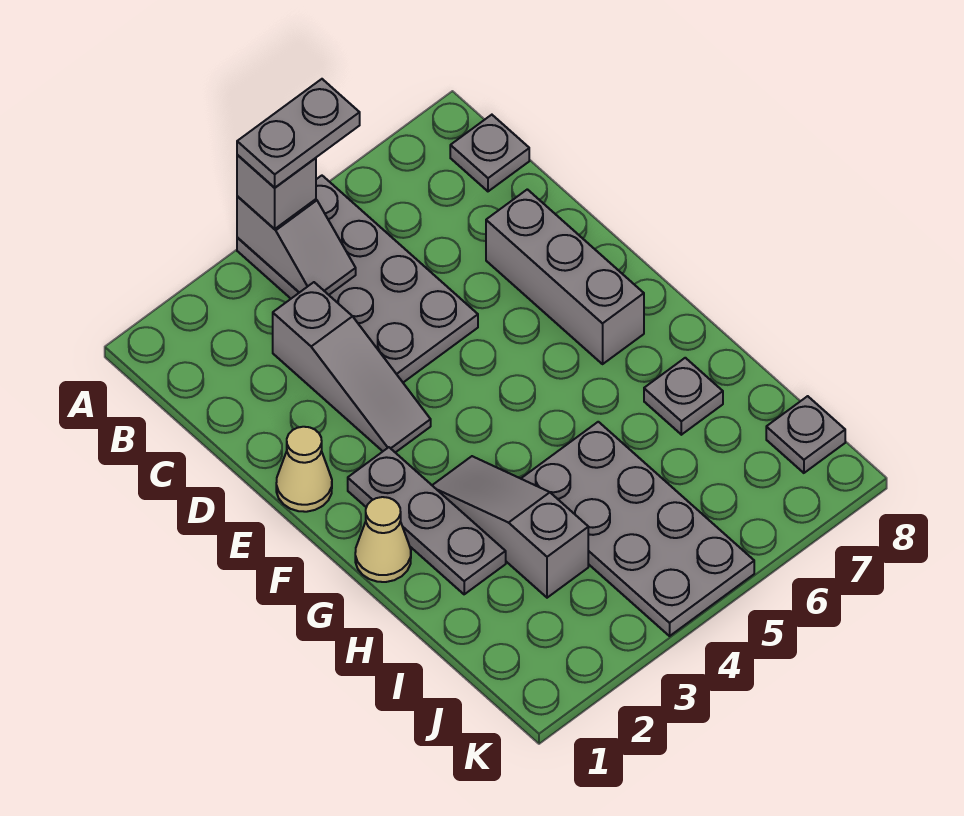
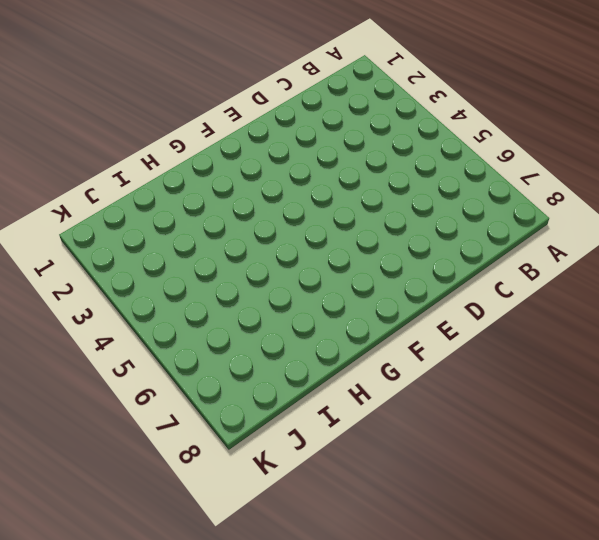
none -> grey plate A4:D5 level 1
none -> grey plate B8 level 1
none -> grey slope C3:E3 level 1 top C

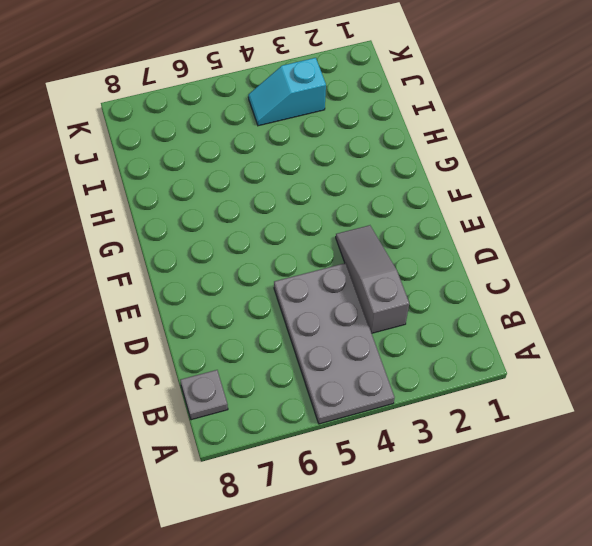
cyan slope J3:J4 level 1 top 3 -> grey plate H4:K5 level 1
none -> grey brick D7:F7 level 1
none -> tan cone E1 level 1
none -> grey plate F2:H2 level 1

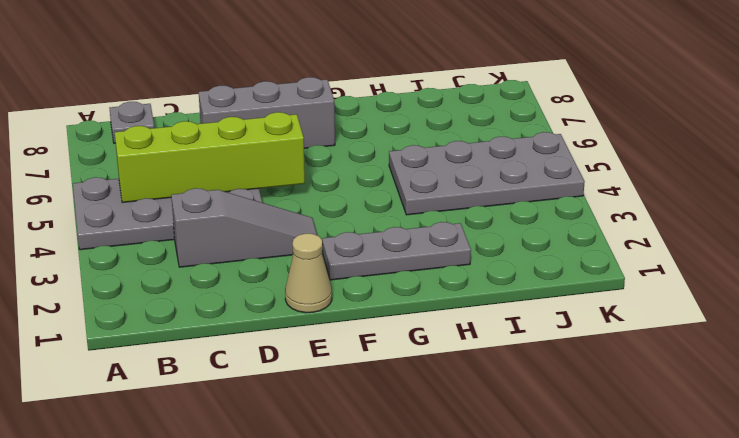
lime brick B5:E5 level 2 -> none
none -> tan cone G1 level 1
none -> grey slope G3:I3 level 1 top I
none -> grey plate H7 level 1

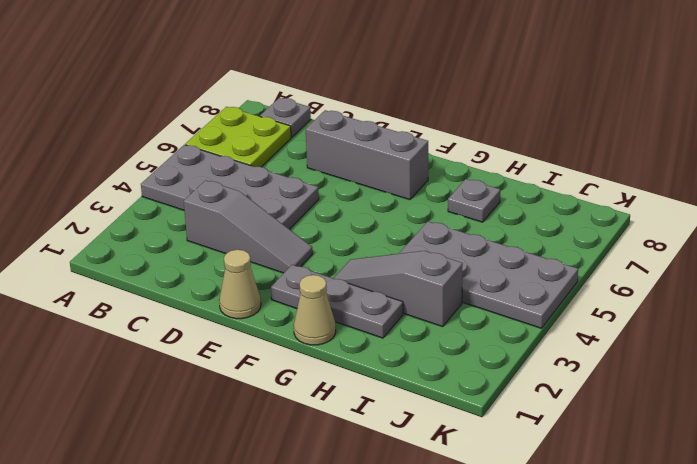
lime plate A6:B7 level 1 -> none
none -> grey plate J8 level 1
none -> grey slope A4:B4 level 2 top A
none -> grey brick A4 level 3

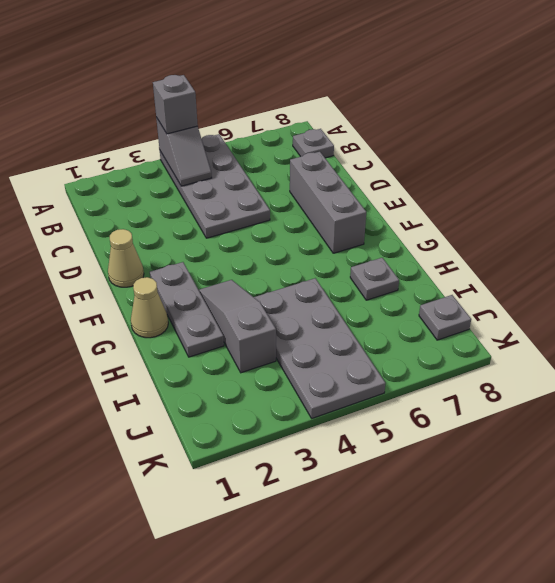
none -> grey slope C3:E3 level 1 top C
none -> grey plate A4:A5 level 4

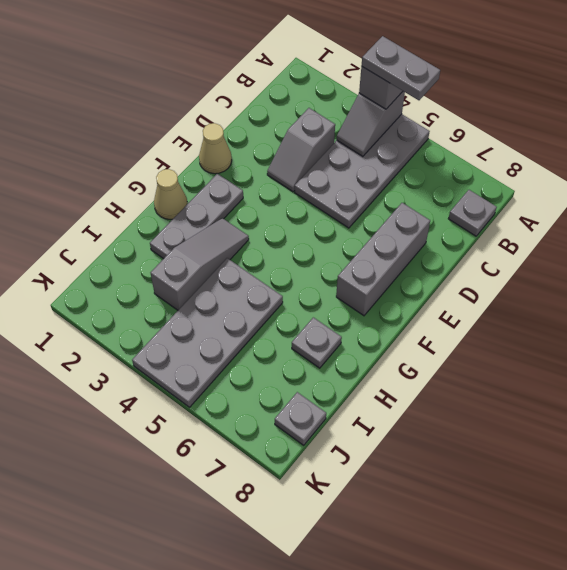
grey slope C3:D3 level 1 top C -> grey slope C3:E3 level 1 top C

